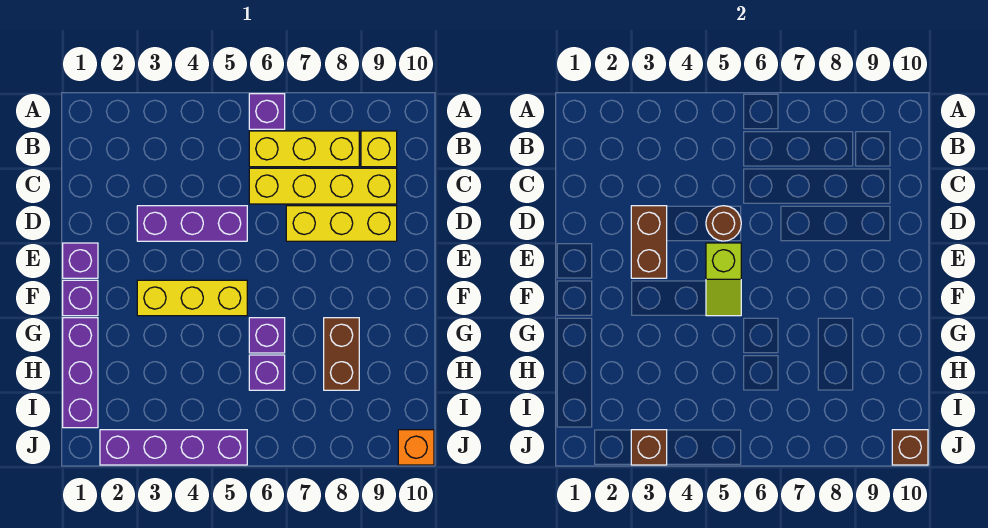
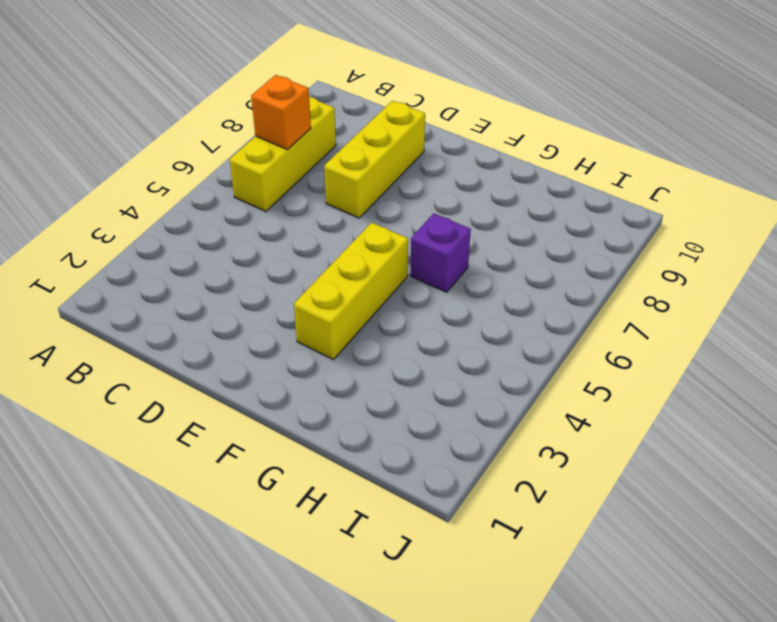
orange brick B7 level 2 -> orange brick J10 level 1
none -> purple brick A6 level 1
none -> yellow brick B9 level 1
none -> yellow brick C6:C9 level 1

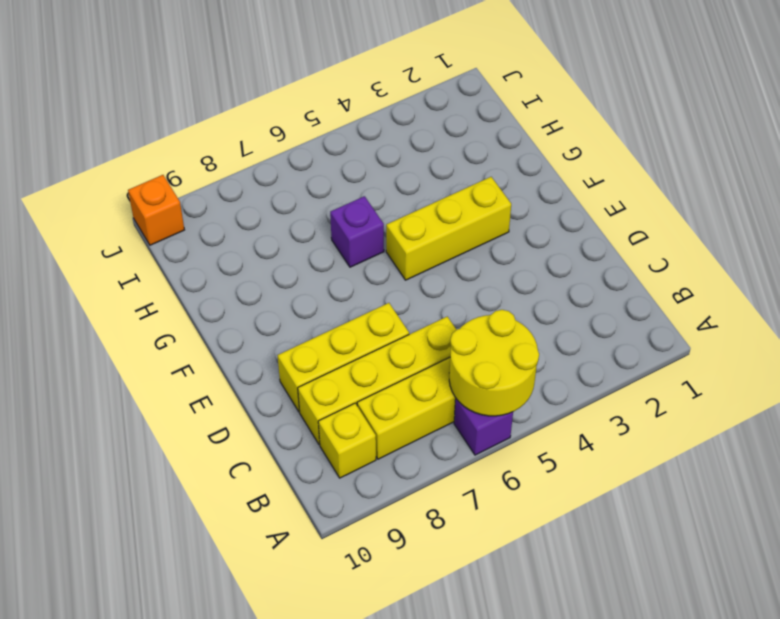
yellow round brick A5:B6 level 2 -> none
none -> purple brick D3:D5 level 1
none -> purple brick E1 level 1
none -> purple brick F1 level 1

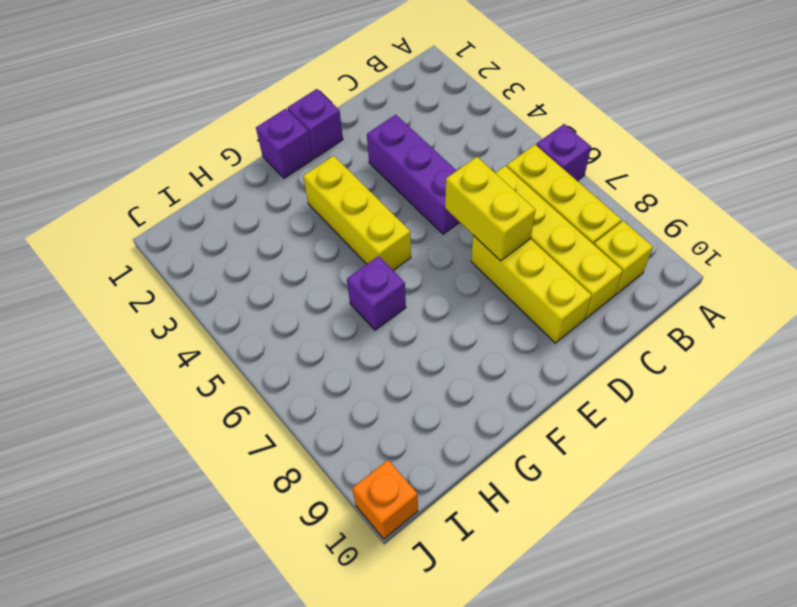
yellow brick D6:D7 level 2 -> none
none -> purple brick G1:I1 level 1
none -> brown brick G8:H8 level 1
none -> purple brick H6 level 1

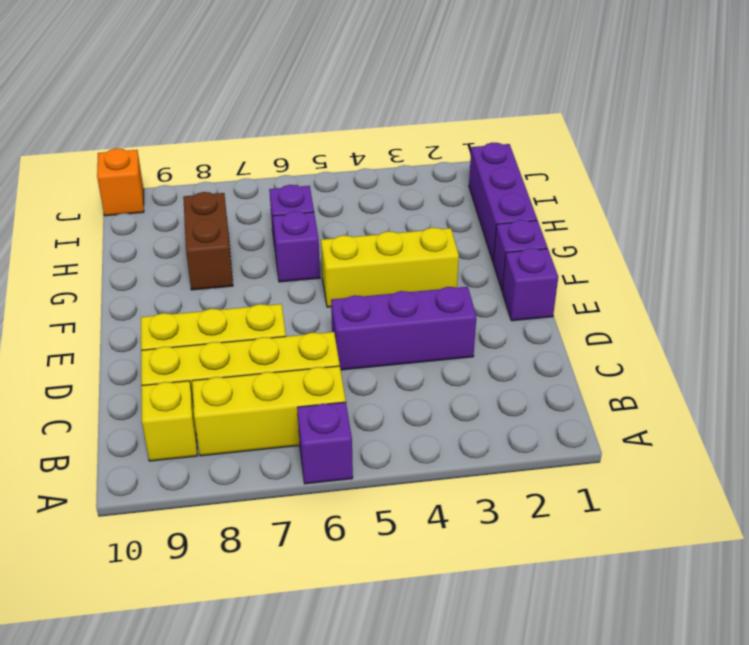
none -> purple brick J2:J5 level 1
none -> brown brick D3:E3 level 2
none -> brown round brick D5 level 2

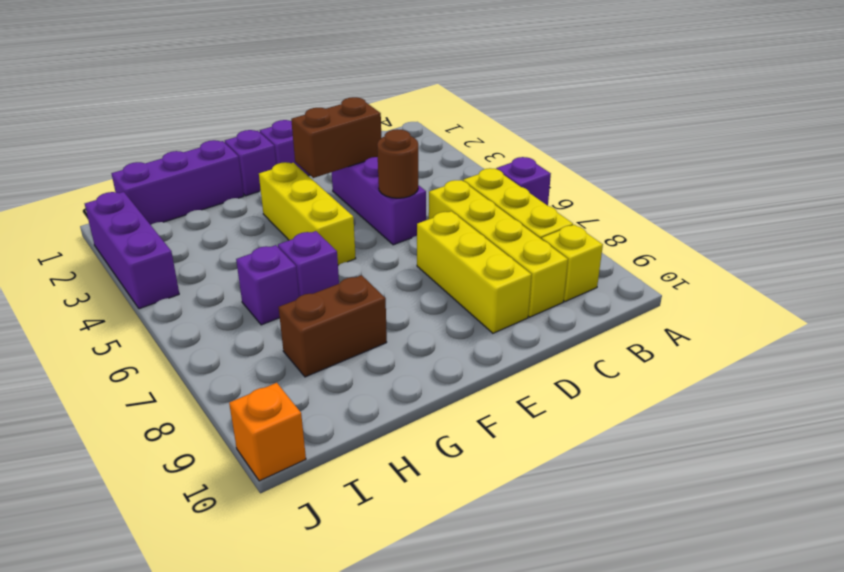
purple brick J2:J4 level 1 -> purple brick J2:J5 level 1
none -> lime slope E5:F5 level 2 top E
none -> brown brick J3 level 2
none -> brown brick J10 level 2

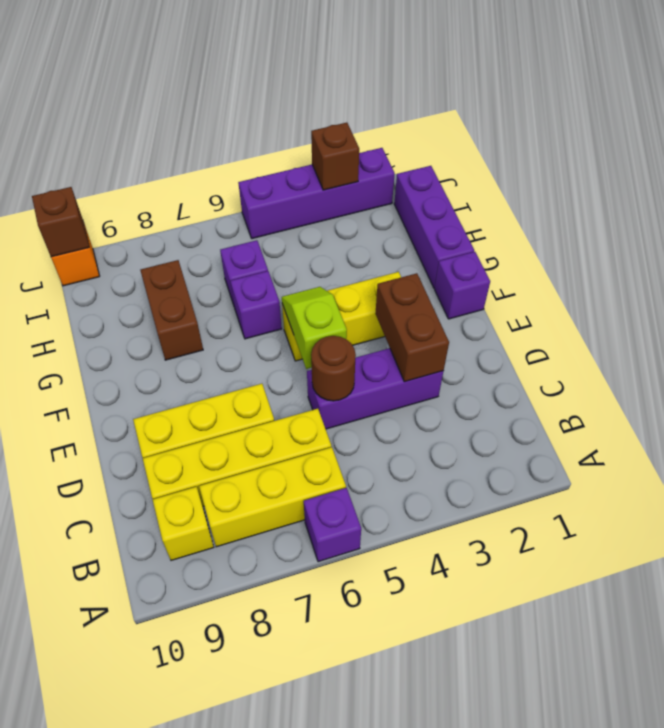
none -> purple brick E1 level 1

